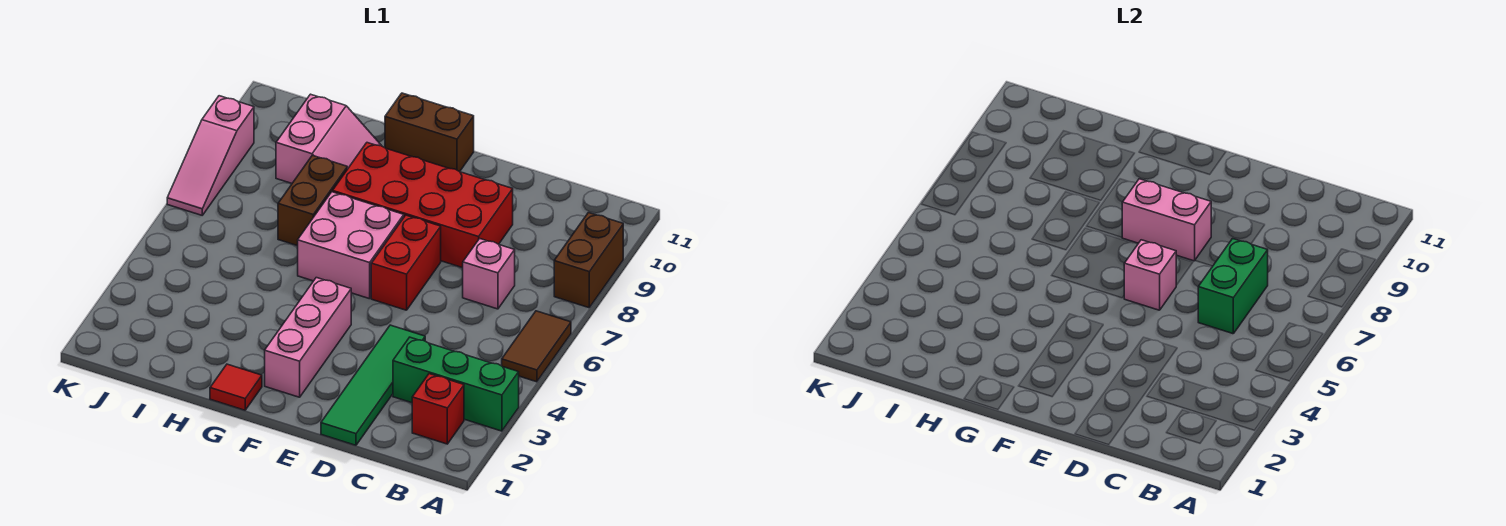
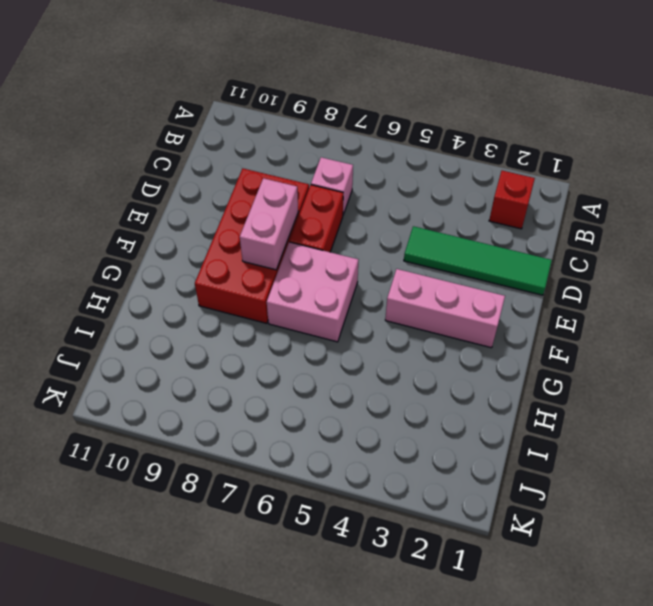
red brick D7:E7 level 1 -> red brick E6:E7 level 1
none -> green brick A3:C3 level 1
none -> brown tile A5:A6 level 1
none -> brown brick A8:A9 level 1

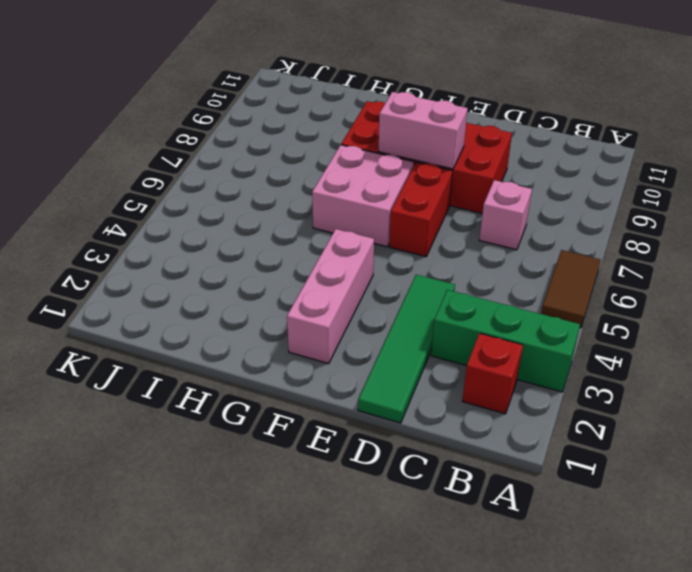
none -> brown brick A8:A9 level 1
none -> brown brick F11:G11 level 1
none -> red tile G1 level 1

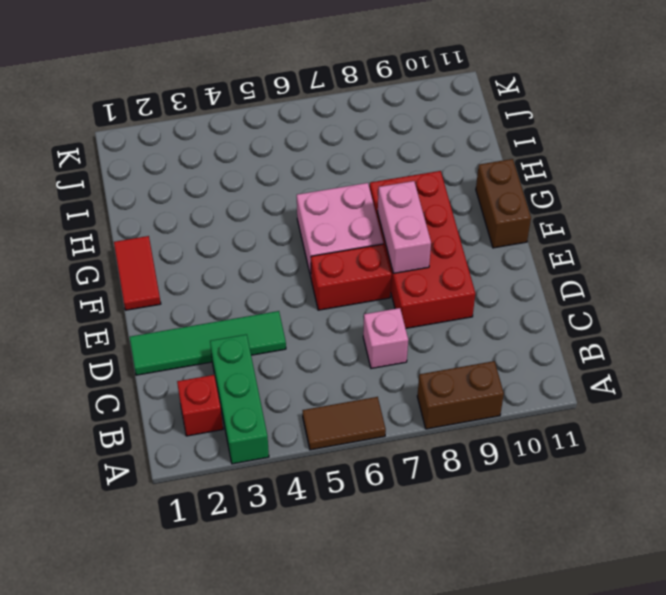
red tile F1:G1 level 1 -> red tile G1 level 1
none -> pink brick F2:F4 level 1
none -> brown brick H7:H8 level 1
none -> pink slope H9:I10 level 1 top I

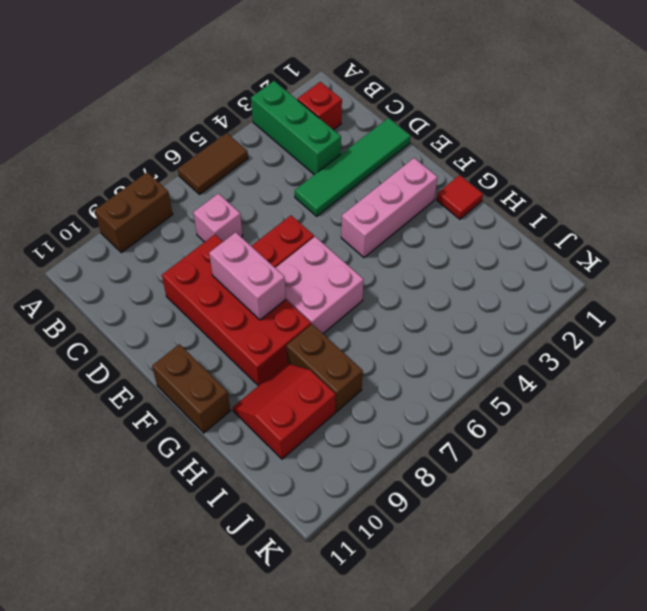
brown brick H8:I8 level 1 -> brown brick H7:H8 level 1
red slope H9:I10 level 1 top I -> pink slope H9:I10 level 1 top I
none -> pink slope K7:K9 level 1 top 9
none -> green brick C6:C7 level 2
none -> pink brick E6 level 2

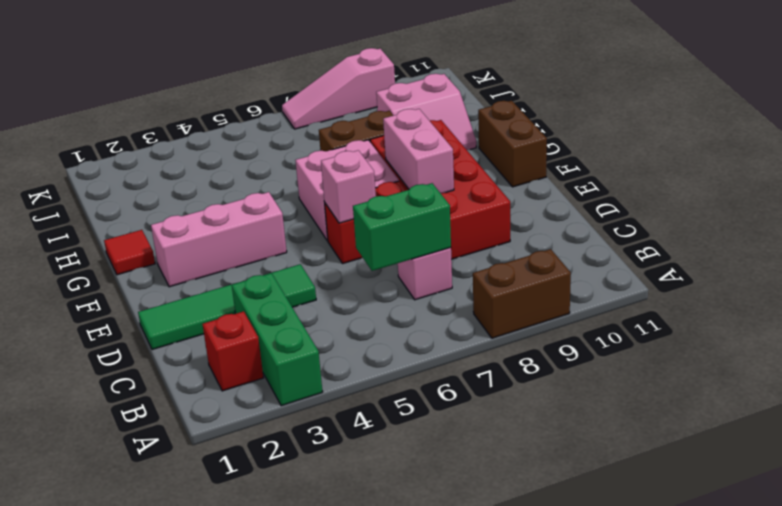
none -> brown tile A5:A6 level 1

